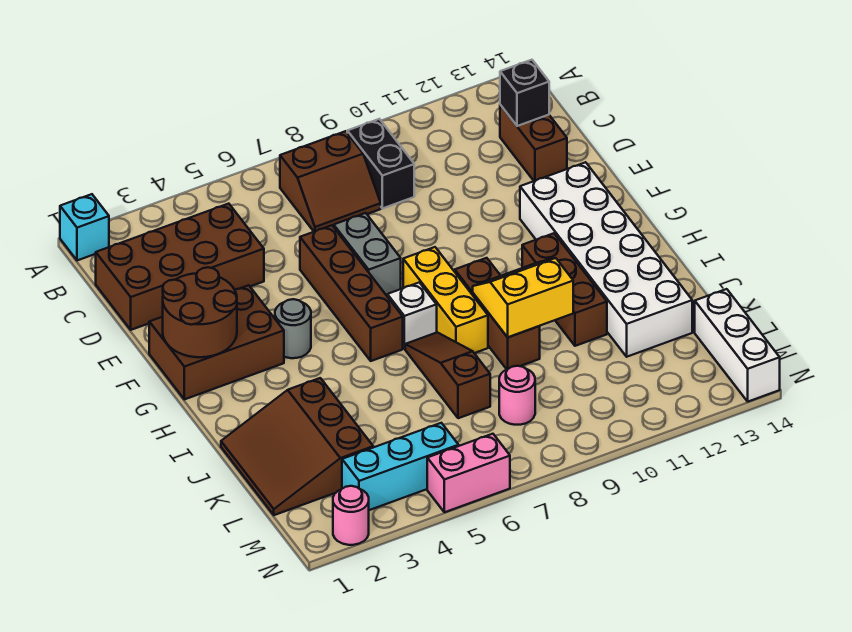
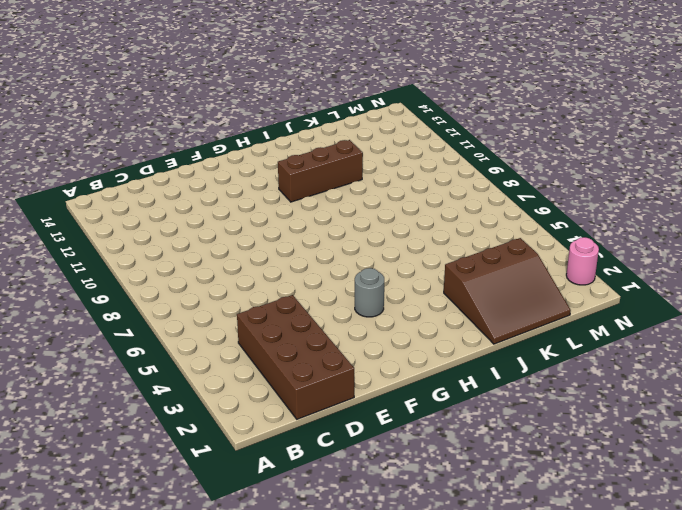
none -> cyan brick A1 level 1
none -> brown slope B7:C8 level 1 top B
none -> black brick B9:C9 level 1

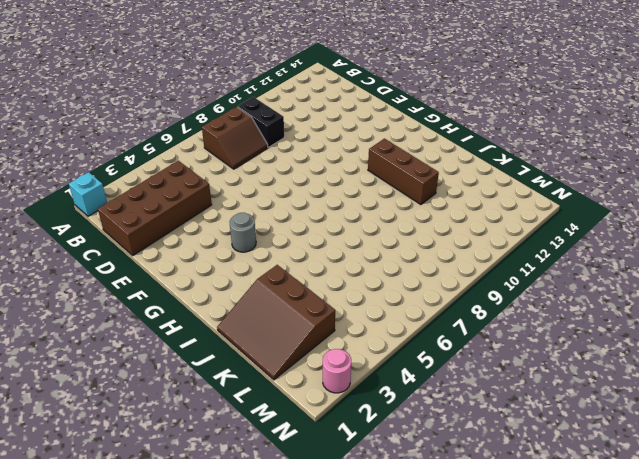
none -> brown brick C13:D13 level 1
none -> brown brick E6:H6 level 1
none -> grey brick E7:F7 level 1

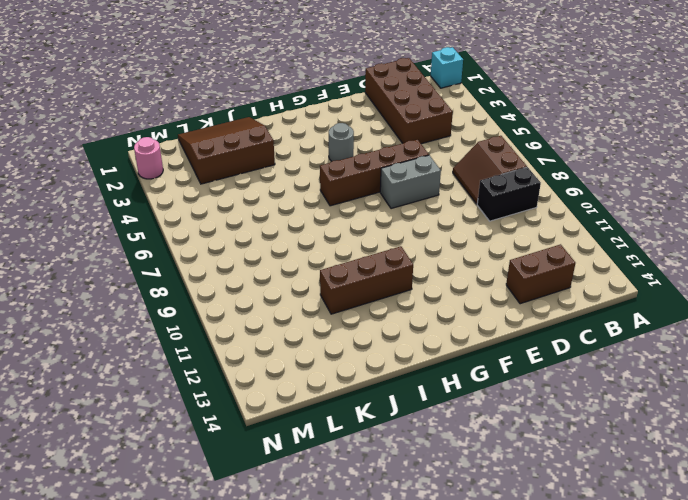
none -> brown brick F1:G3 level 1
none -> white brick F12:K13 level 1
none -> yellow brick G8:I8 level 1

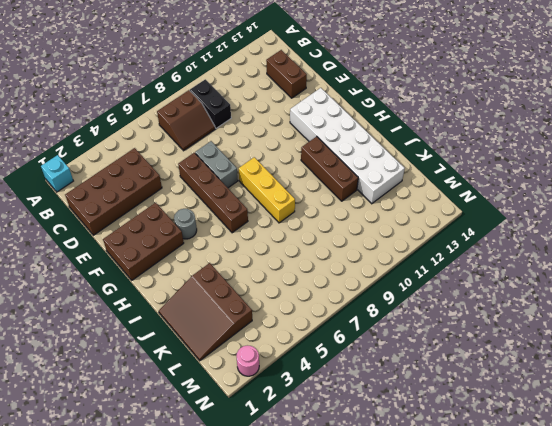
none -> white brick H7 level 1
none -> brown brick H9:J9 level 1
none -> brown slope I7:K7 level 1 top K

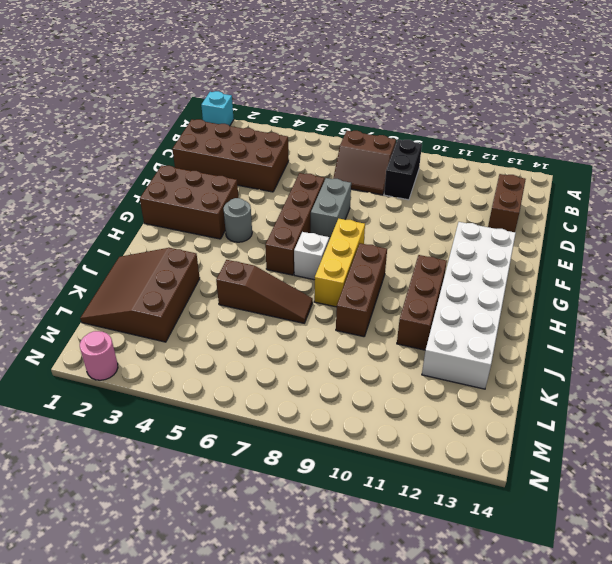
brown slope J5:J7 level 1 top 5 -> brown slope I7:K7 level 1 top K
none -> pink round brick L8 level 1
none -> white brick L14:N14 level 1
none -> cyan brick M3:M5 level 1

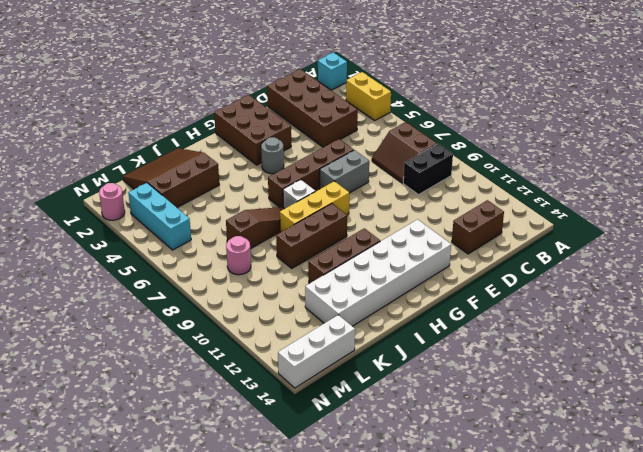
yellow brick A3:A4 level 1 -> none
none -> pink brick N5:N6 level 1
none -> black brick C13 level 2
none -> brown round brick F1:G2 level 2

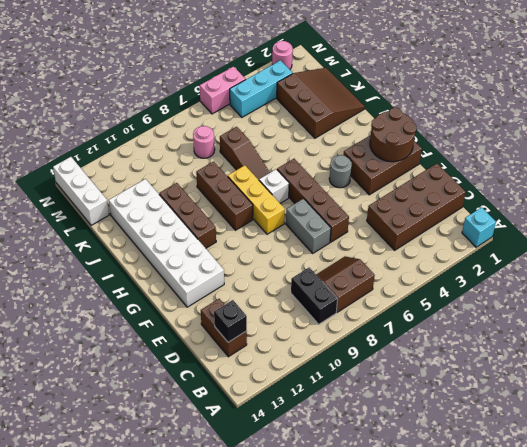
none -> yellow slope I9:J10 level 2 top J

